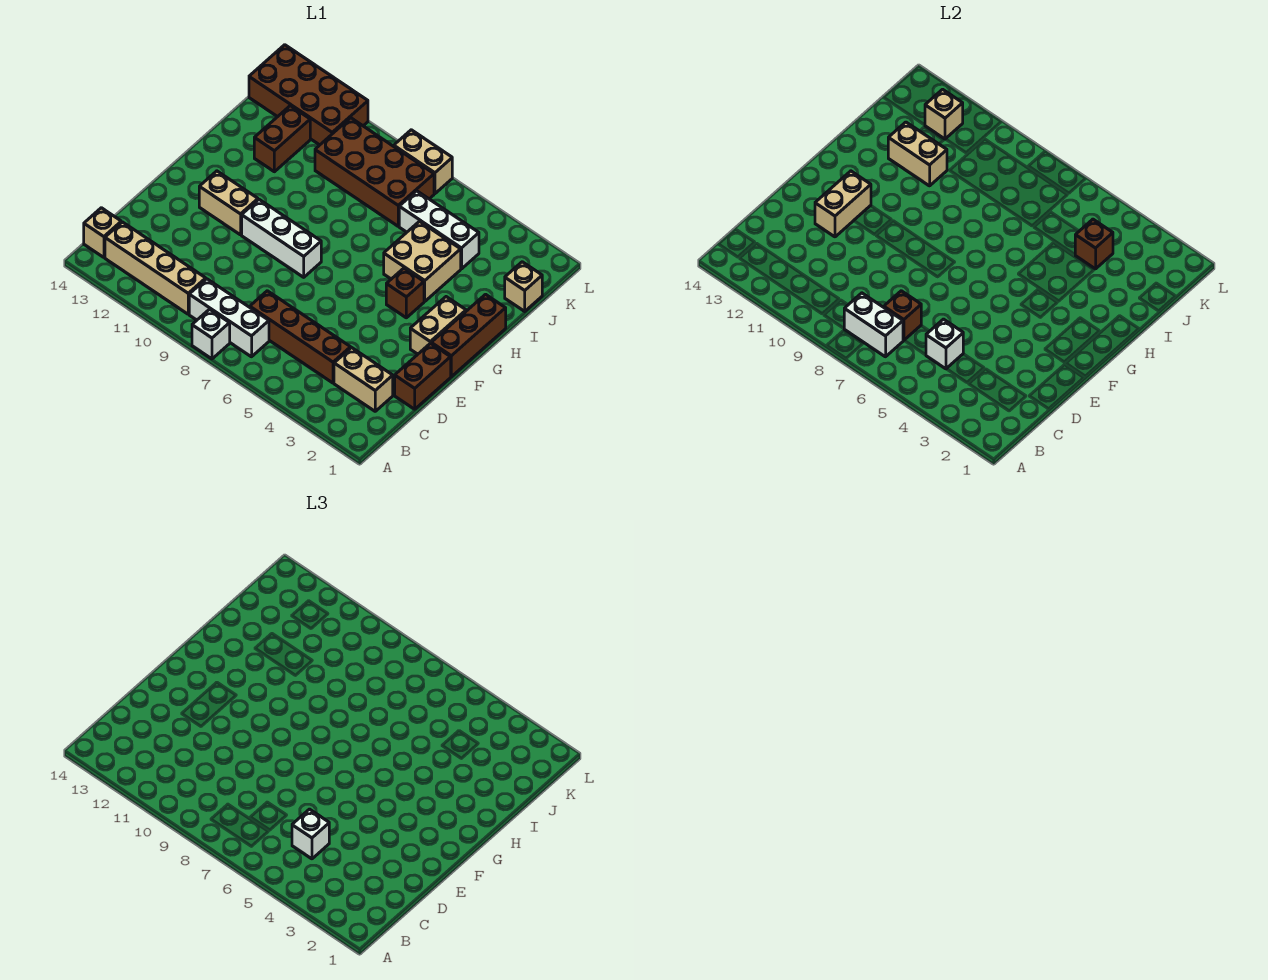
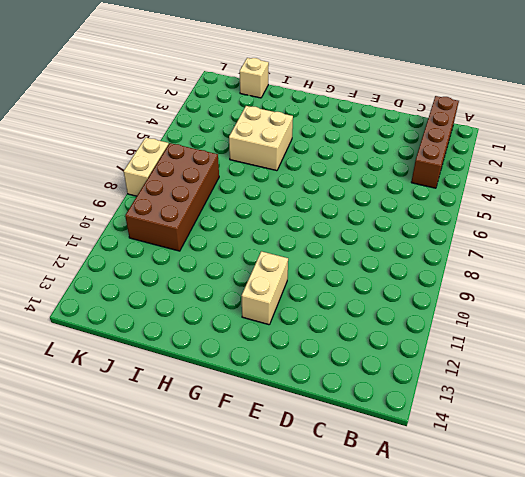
brown brick B1:B4 level 1 -> brown brick C4:C7 level 1
none -> white brick A8 level 1
none -> white brick B7:B9 level 1
none -> tan brick B10:B13 level 1

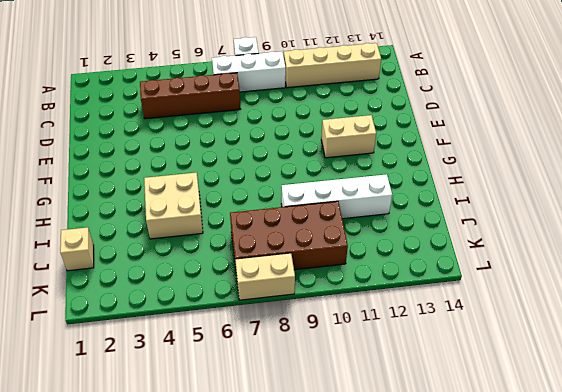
white brick I9:I12 level 1 -> brown brick I12:J12 level 1
none -> tan brick B14 level 1
none -> tan brick C2:C3 level 1
none -> brown brick D1:E1 level 1

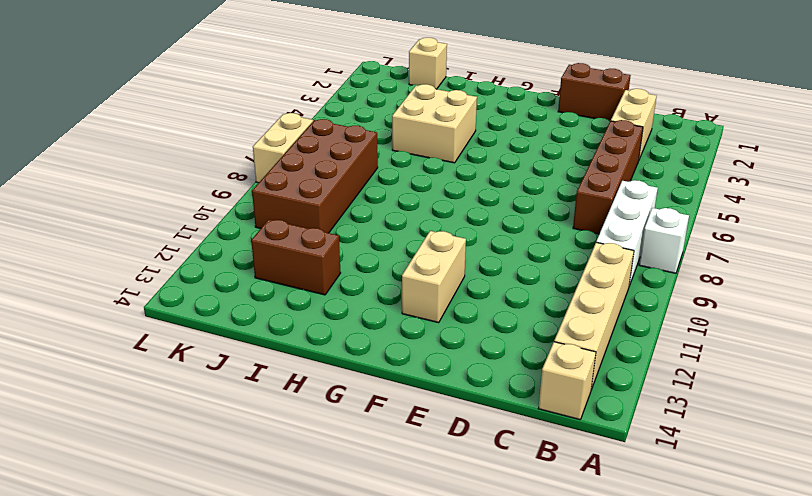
none -> brown brick F1:H1 level 1
none -> tan brick F2:G2 level 1
none -> white brick F8:F10 level 1

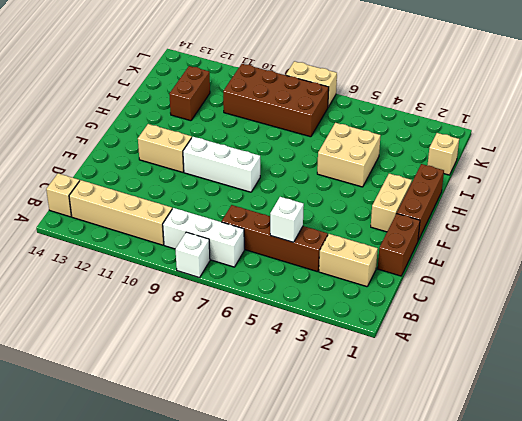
none -> brown brick G4 level 1
none -> white brick J4:J6 level 1
none -> brown brick K11:L14 level 1

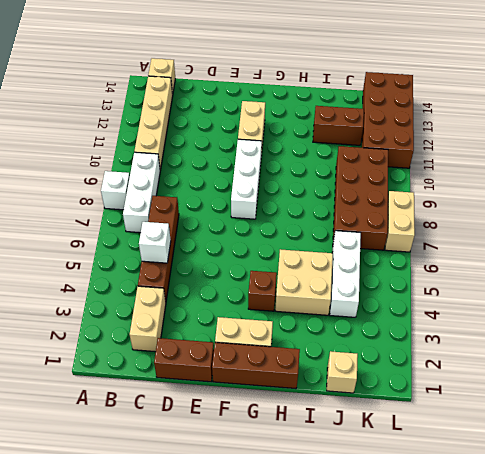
none -> white brick B7:B8 level 2
none -> brown brick C7 level 2
none -> tan brick E12:F12 level 2

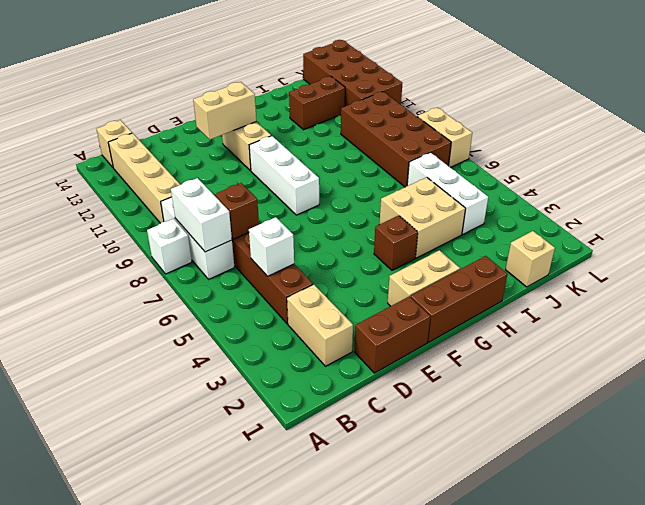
none -> tan brick I11:I12 level 2
none -> brown brick J4 level 2
none -> tan brick K12 level 2

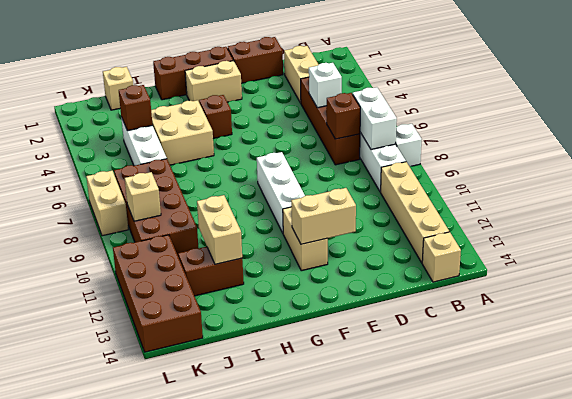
tan brick K9 level 2 -> tan brick K12 level 2
none -> white brick C5 level 3

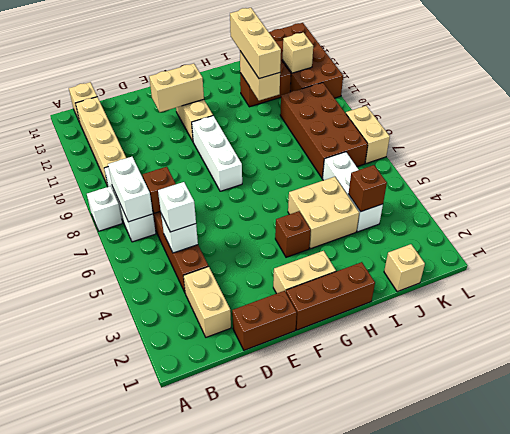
tan brick I11:I13 level 3 -> none

